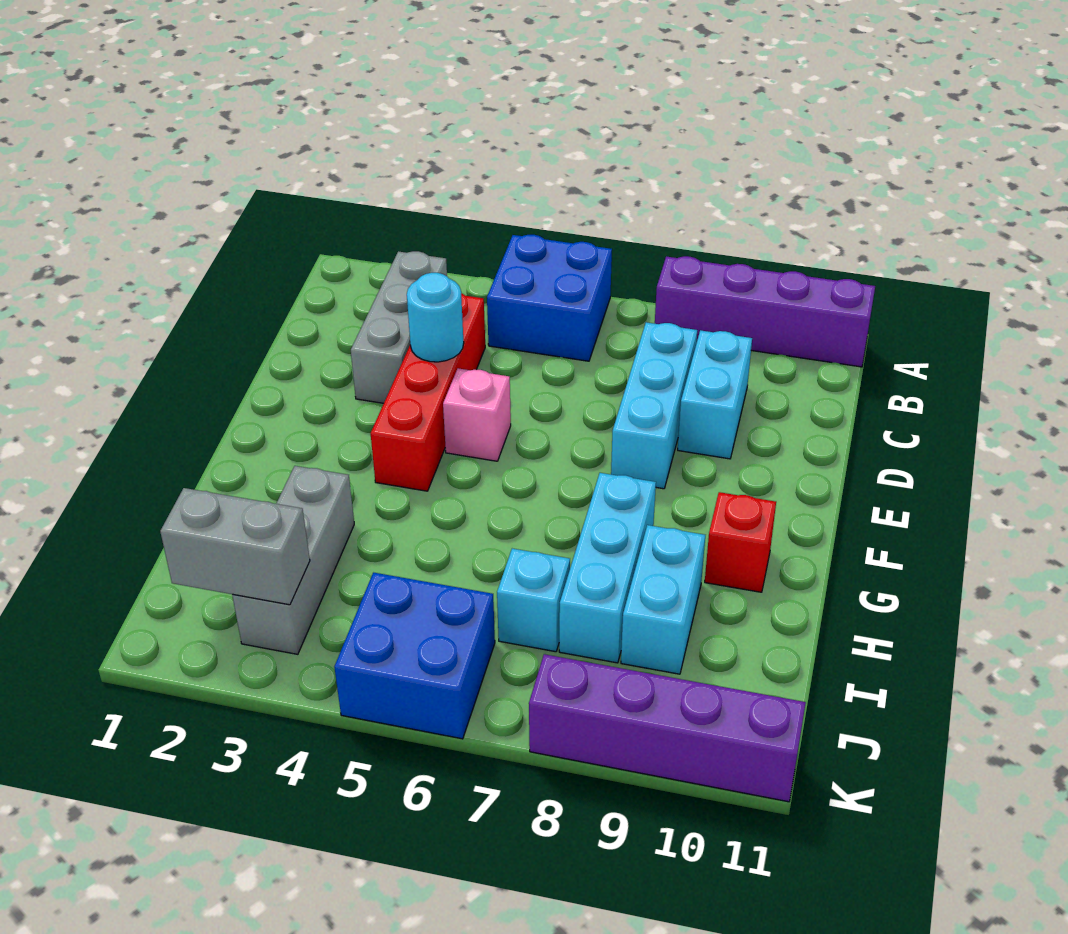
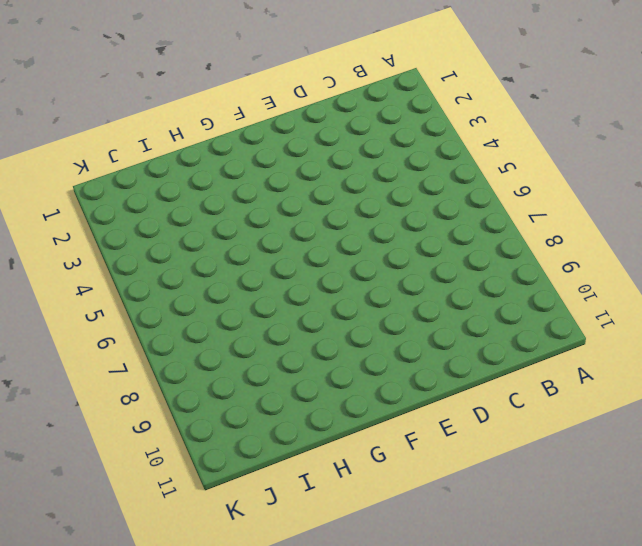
none -> blue brick A5:B6 level 1
none -> purple brick A8:A11 level 1
none -> grey brick B3:D3 level 1

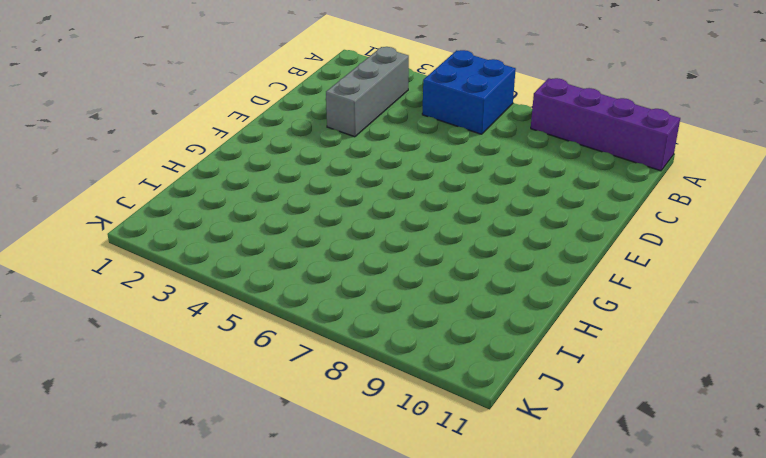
none -> red brick C4:F4 level 1
none -> cyan brick C8:E8 level 1
none -> cyan brick C9:D9 level 1

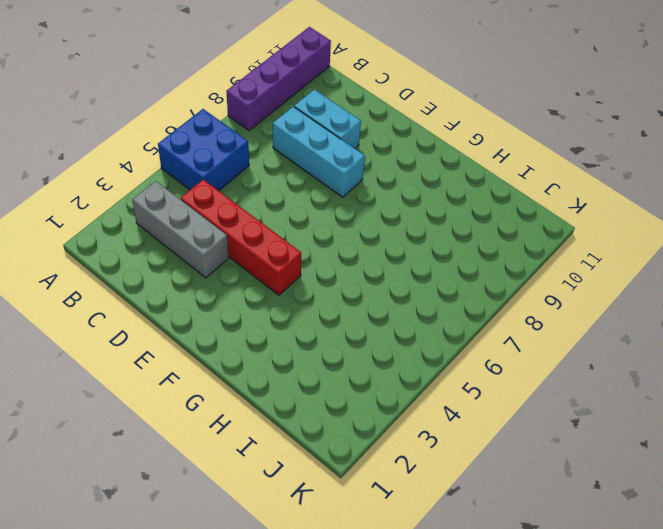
none -> pink brick E5 level 1
none -> cyan brick G8:I8 level 1
none -> red brick G10 level 1

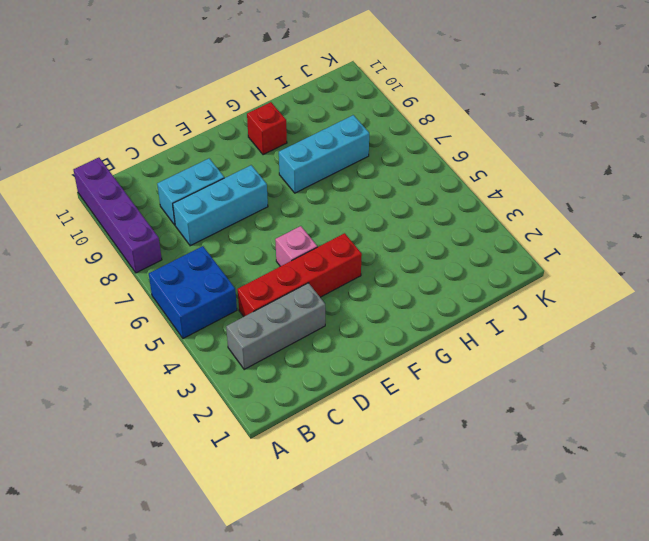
none -> grey brick H3:J3 level 1
none -> cyan brick H9:I9 level 1
none -> cyan brick I7 level 1

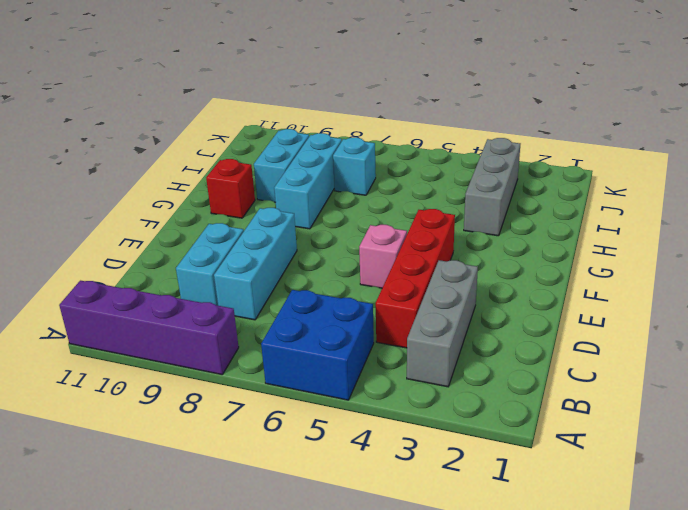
none -> blue brick J5:K6 level 1
none -> purple brick K8:K11 level 1
none -> cyan round brick D4 level 2

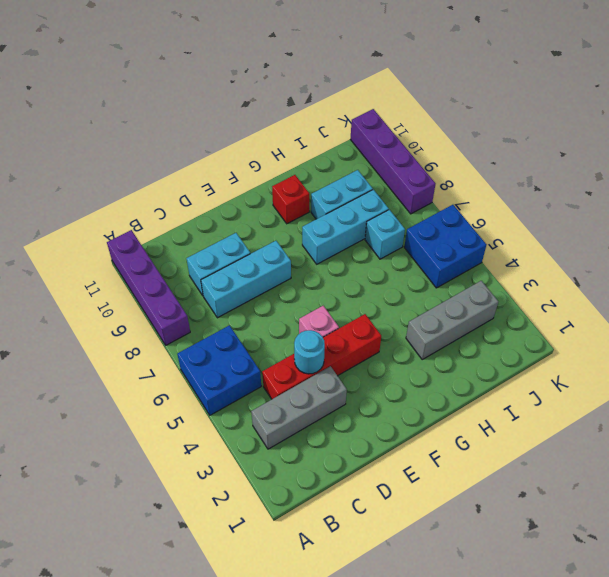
none -> grey brick J2:J3 level 2

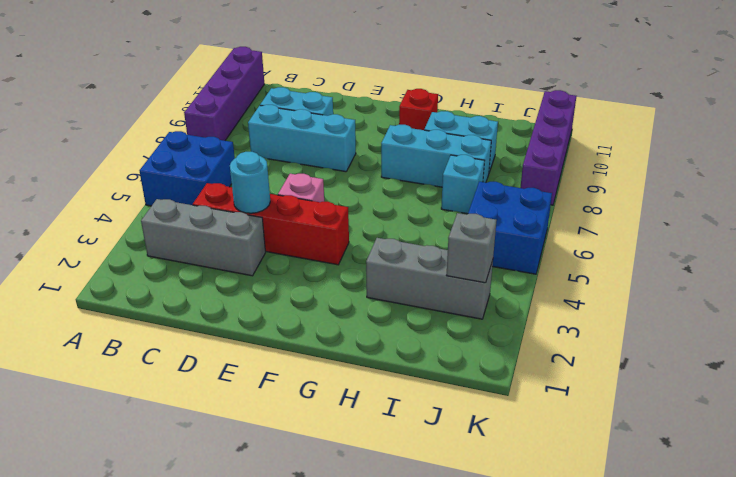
grey brick J3 level 2 -> grey brick J2:J3 level 2

